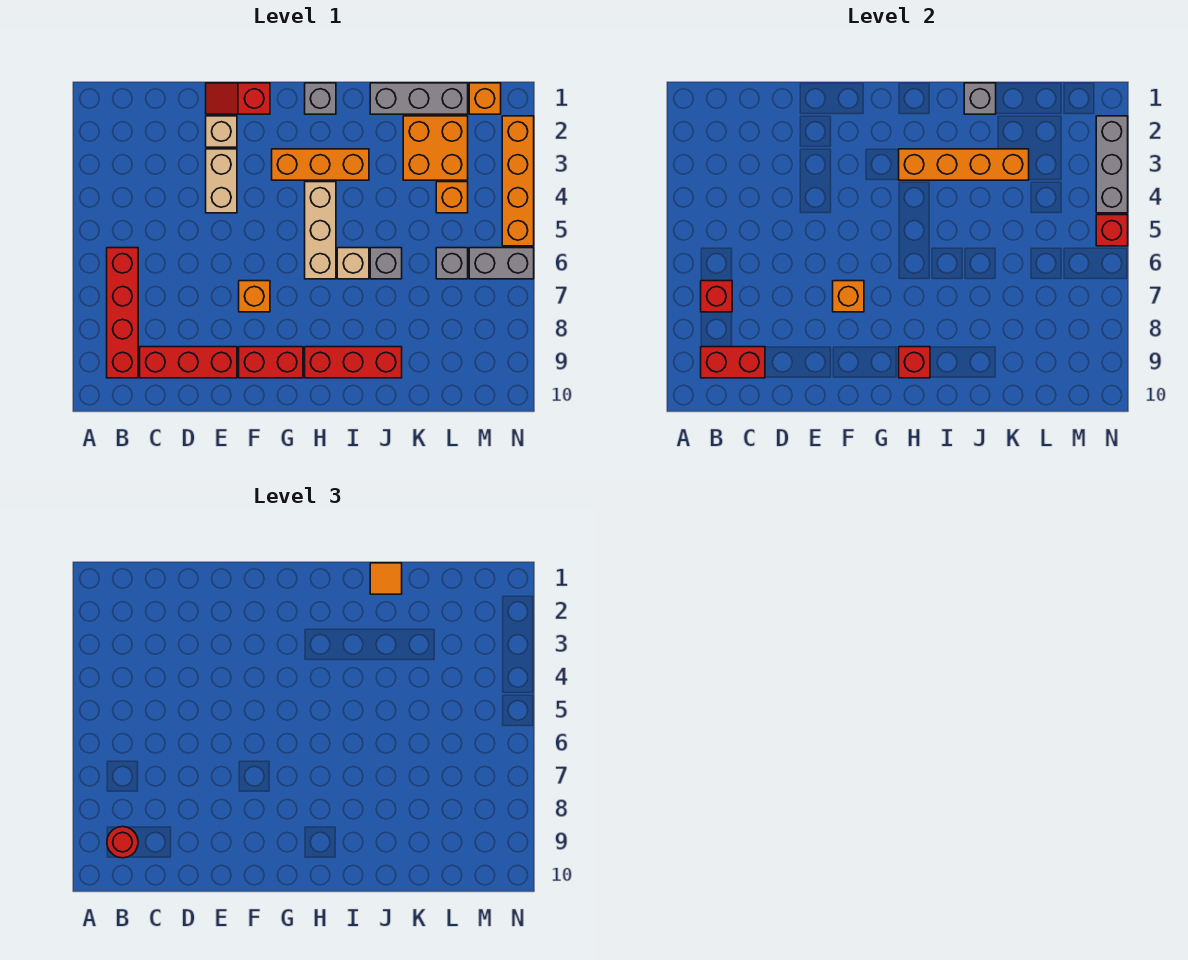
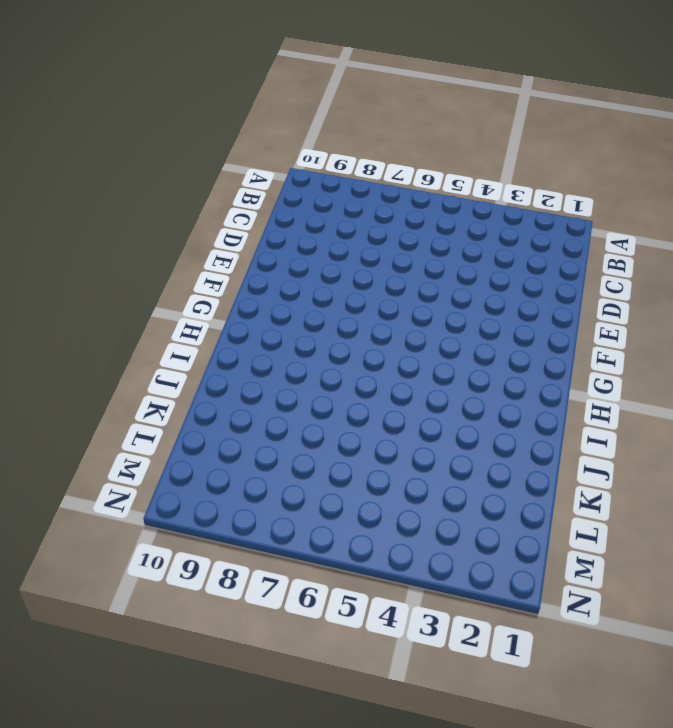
none -> red brick B6:B9 level 1
none -> red brick C9:E9 level 1
none -> red slope E1:F1 level 1 top F
none -> tan brick E2 level 1

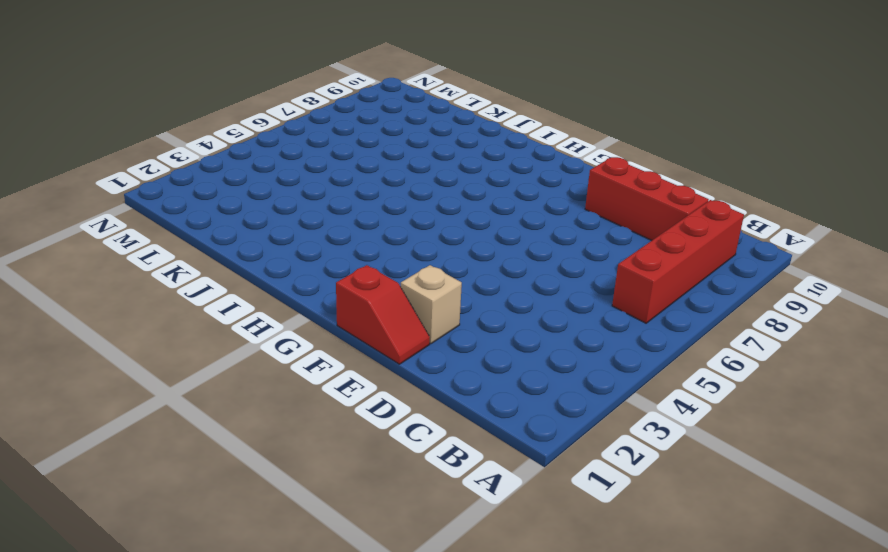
none -> tan brick E3:E4 level 1
none -> orange brick F7 level 1
none -> red brick F9:G9 level 1
none -> orange brick G3:I3 level 1

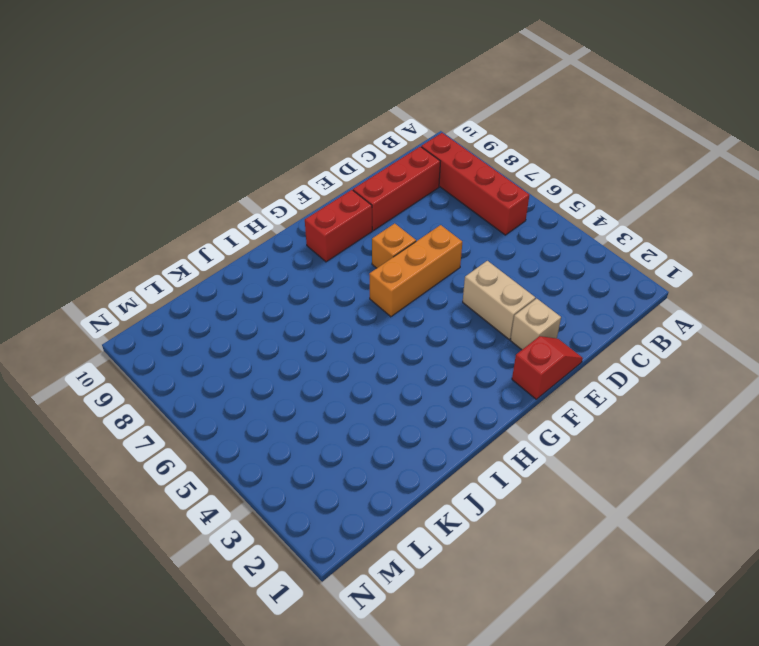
orange brick E6:G6 level 1 -> orange brick G3:I3 level 1
none -> grey brick H1 level 1
none -> tan brick H4:H6 level 1
none -> red brick H9:J9 level 1
none -> tan brick I6 level 1

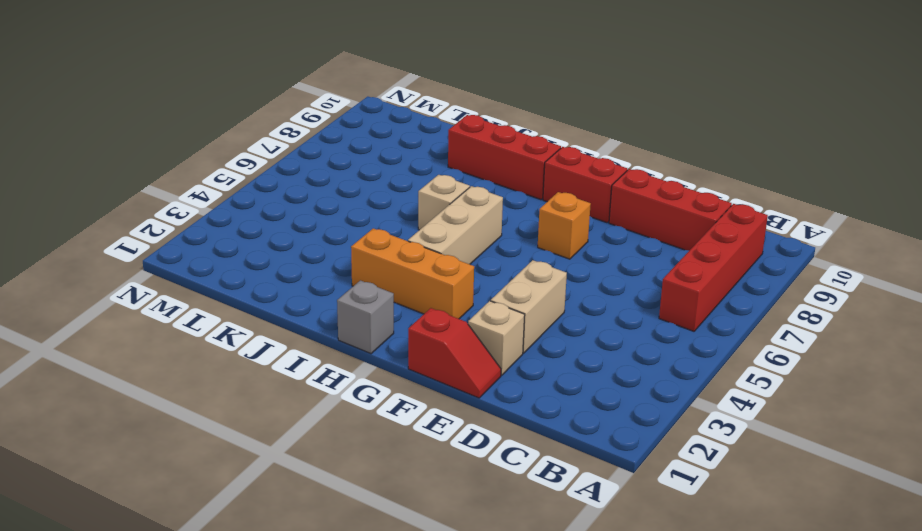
none -> grey brick J1:L1 level 1
none -> grey brick J6 level 1
none -> orange brick K2:L3 level 1
none -> orange brick L4 level 1

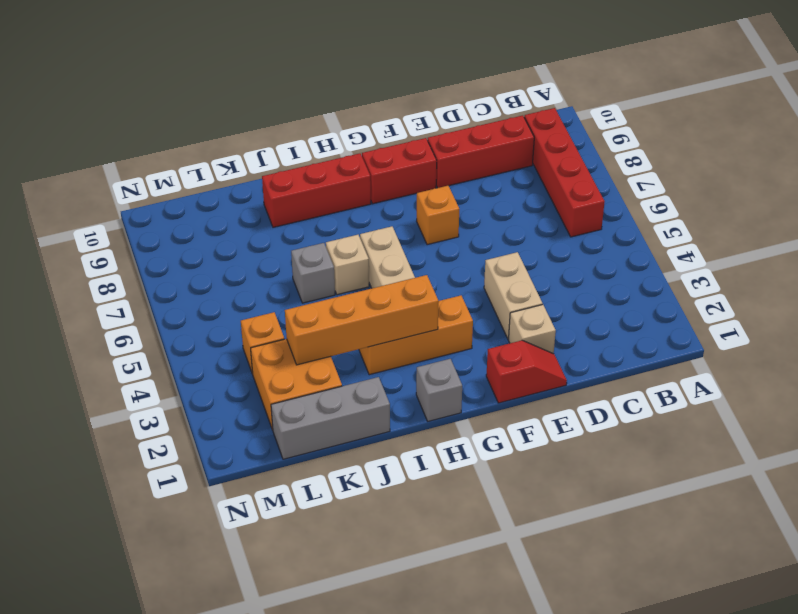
none -> grey brick L6 level 1
none -> orange brick M1 level 1
none -> grey brick M6:N6 level 1
none -> orange brick N2:N5 level 1

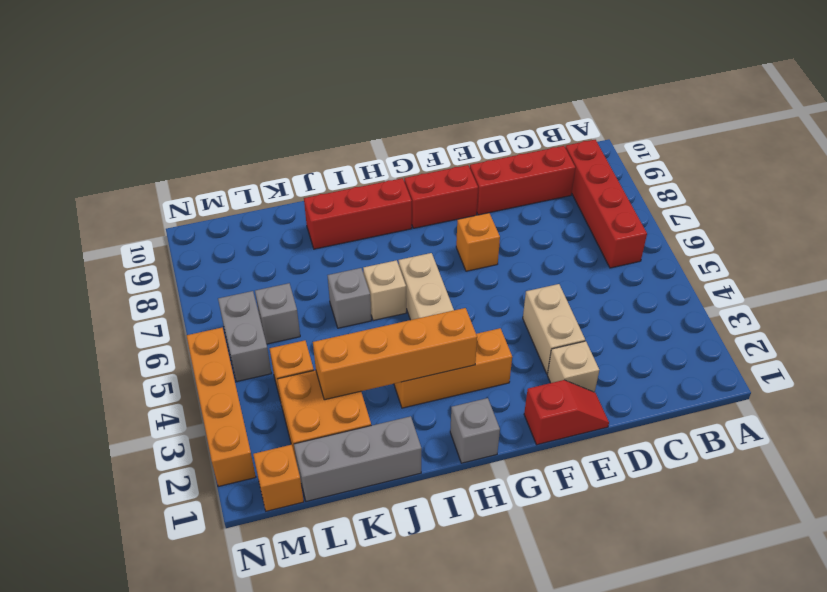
grey brick M5:M6 level 1 -> grey brick M6:N6 level 1
none -> red brick B7 level 2
none -> red brick B9:C9 level 2
none -> orange brick F7 level 2
none -> red brick H9 level 2

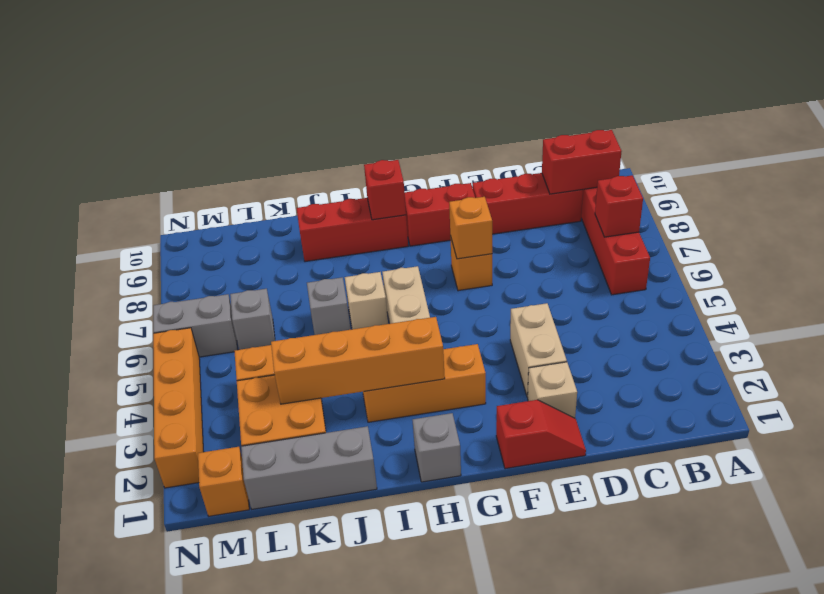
none -> grey brick J1 level 2
none -> grey brick N2:N4 level 2
none -> red brick N5 level 2
none -> red round brick B9 level 3

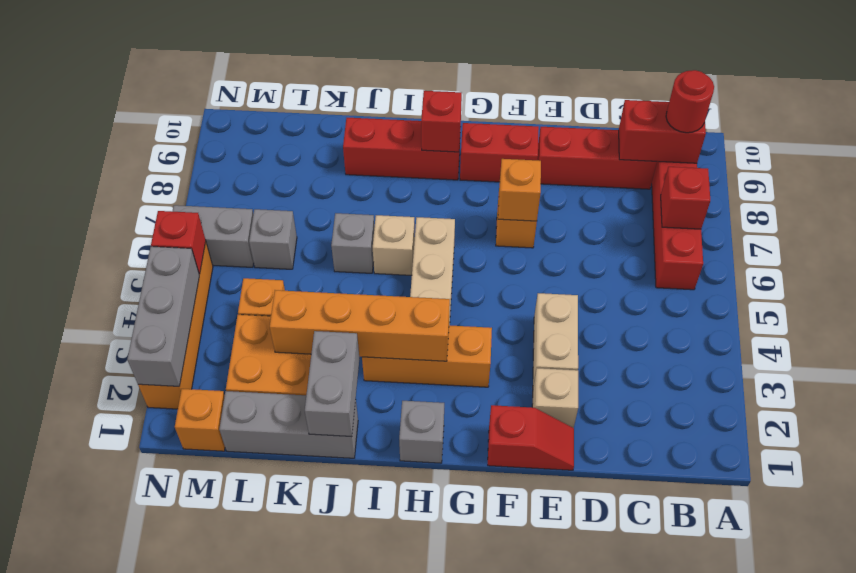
grey brick J1:J2 level 2 -> grey brick J1 level 2
none -> orange tile J1 level 3

